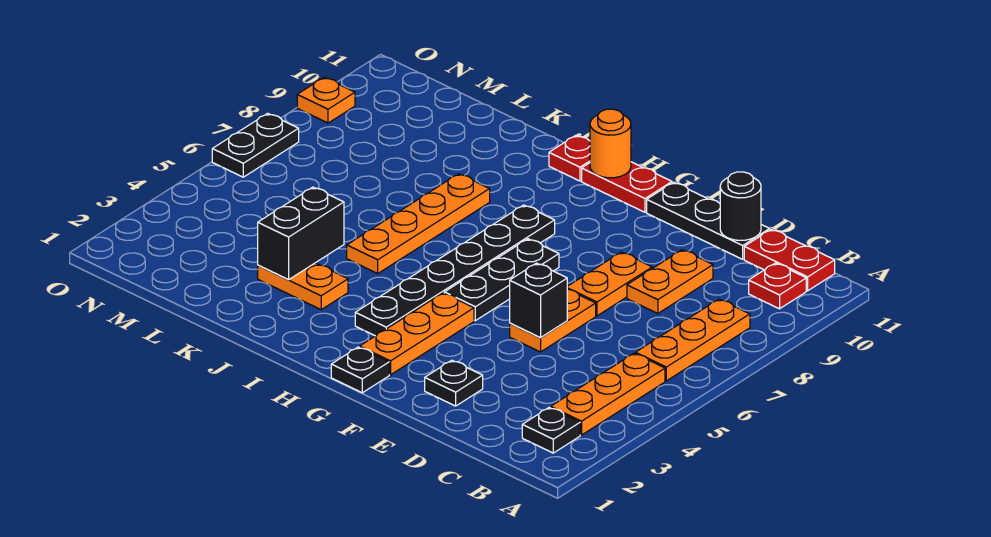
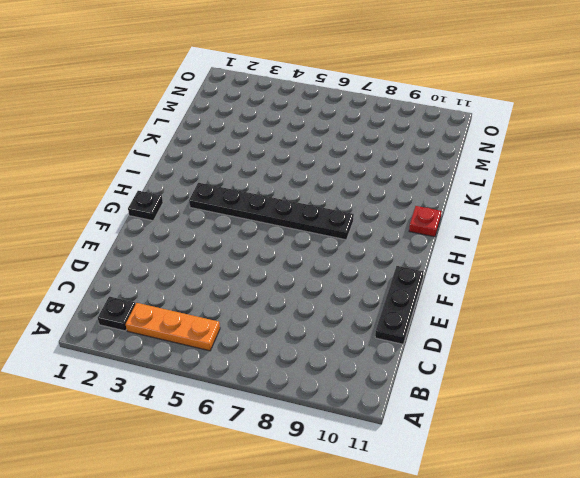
none -> orange plate B6:B8 level 1
none -> red plate B10 level 1
none -> red plate B11:C11 level 1

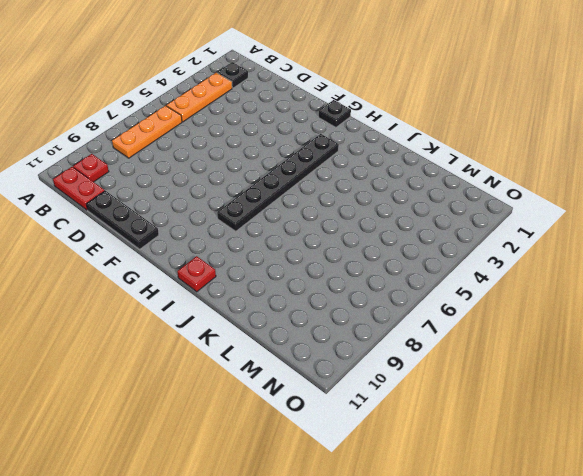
none -> orange plate D8:D9 level 1
none -> black plate E2 level 1
none -> orange plate E5:E6 level 1

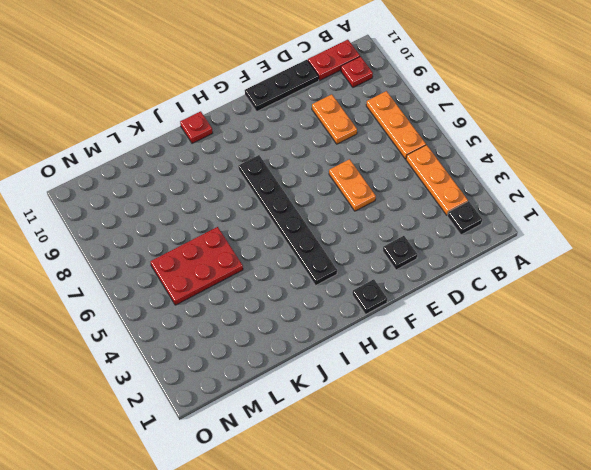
red plate K5:M6 level 1 -> none
none -> orange plate E7:E8 level 1
none -> orange plate G2:G4 level 1
none -> black plate G5:G7 level 1

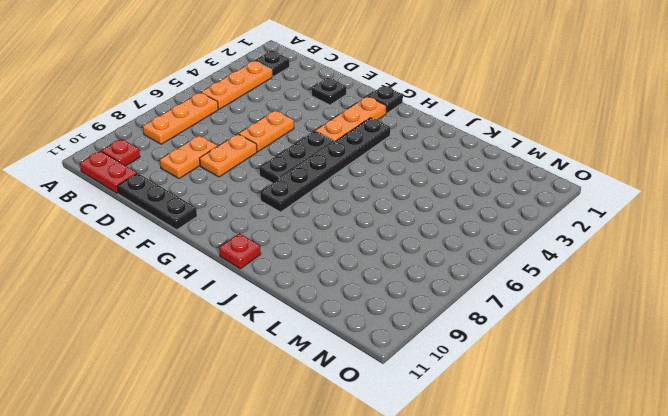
none -> red plate G11:H11 level 1
none -> orange plate J3:K3 level 1
none -> orange plate J5:J8 level 1

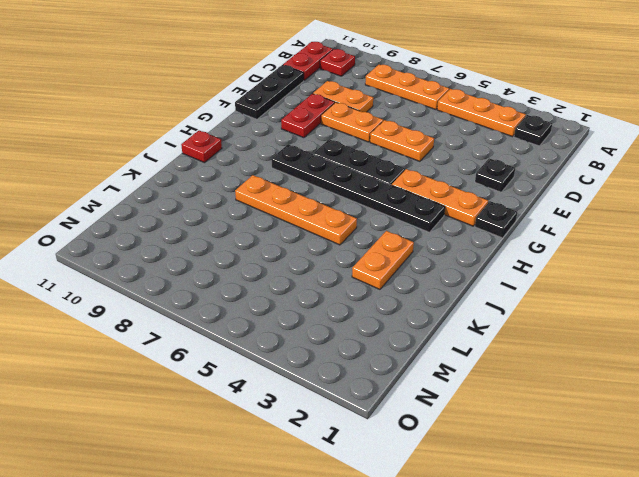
red plate E9:F9 level 1 -> red plate G11:H11 level 1
none -> black plate O6:O7 level 1
none -> orange plate O9 level 1
none -> black round brick D11 level 2

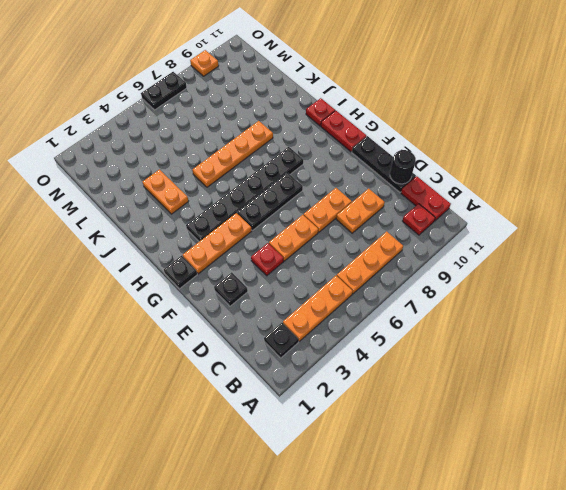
red plate E4 level 1 -> none
none -> black brick E5 level 2
none -> orange round brick H11 level 2
none -> black brick K3:K4 level 2

